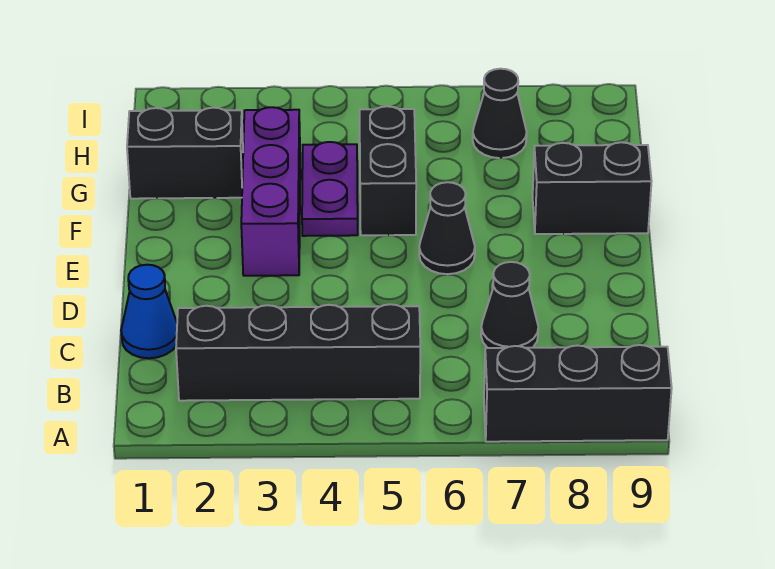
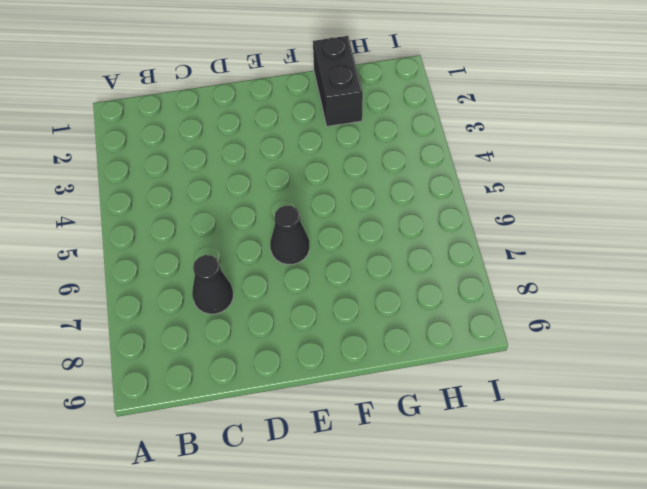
none -> black brick A7:A9 level 1
none -> black brick B2:B5 level 1

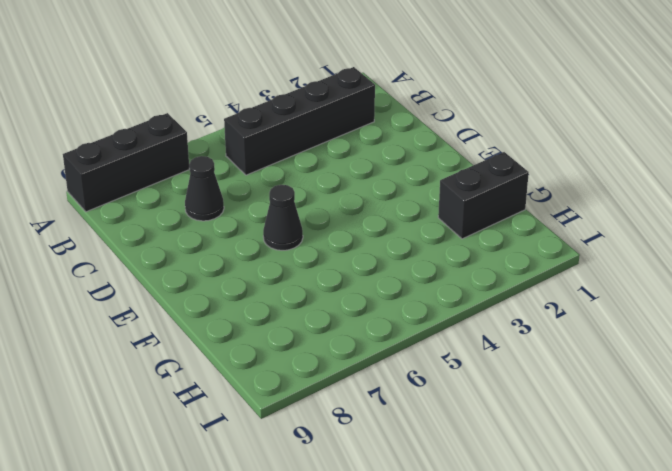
none -> blue cone C1 level 1
none -> purple brick E3:G3 level 1

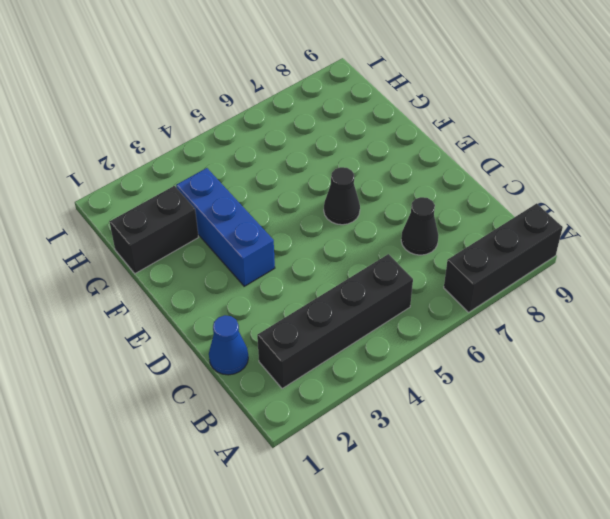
blue brick E3:G3 level 1 -> purple brick E3:G3 level 1
none -> purple plate F4:G4 level 1
none -> black brick F5:G5 level 1

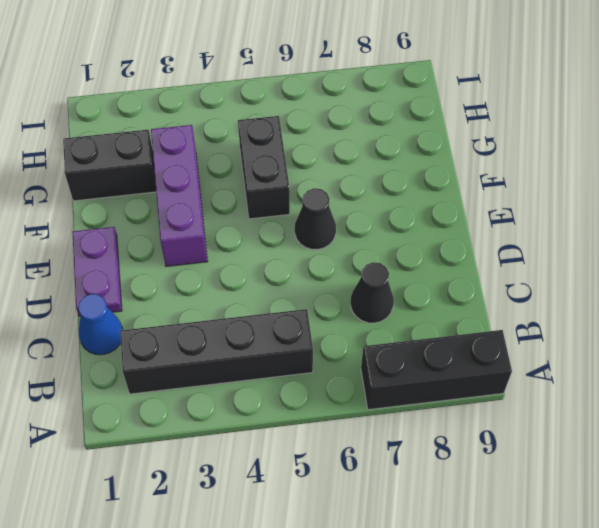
purple plate D1:E1 level 1 -> purple plate F4:G4 level 1
none -> black brick F8:F9 level 1
none -> black cone H7 level 1

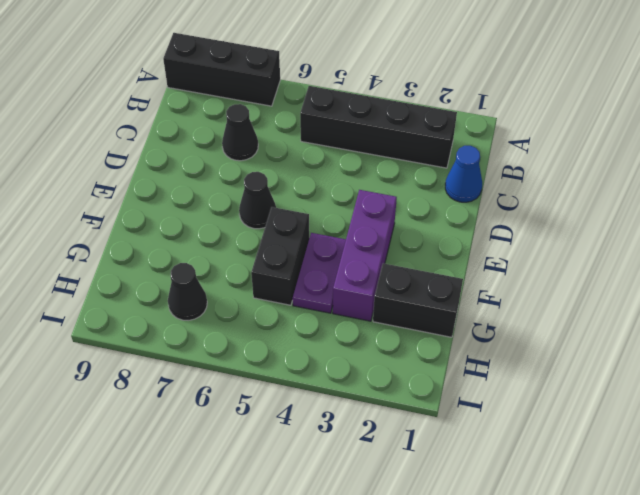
none -> black brick F8:F9 level 1

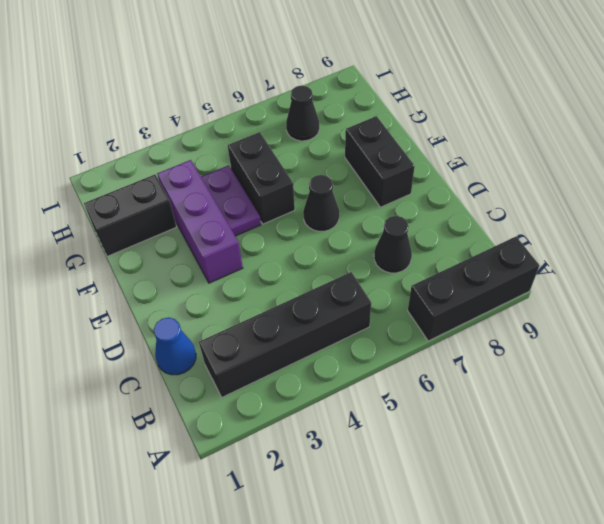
black brick E8:F8 level 1 -> black brick F8:F9 level 1

